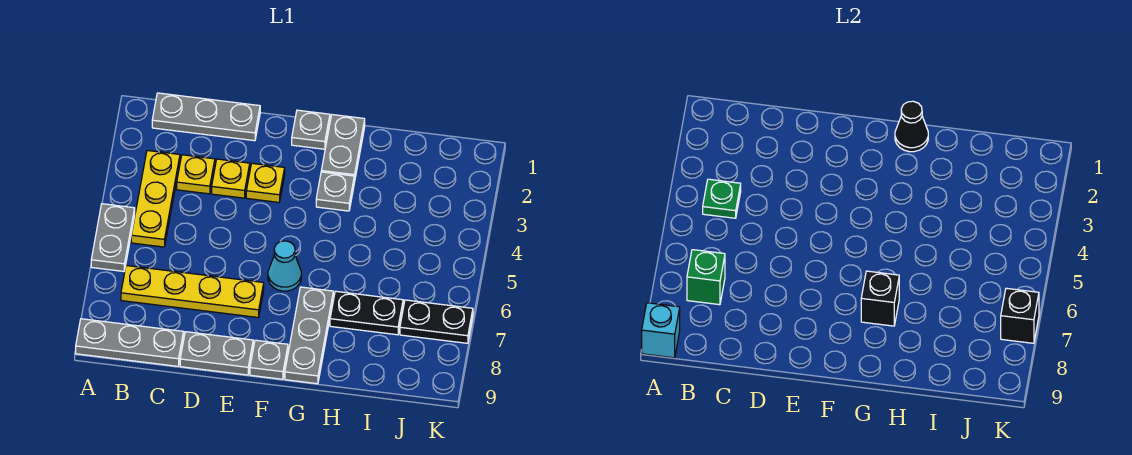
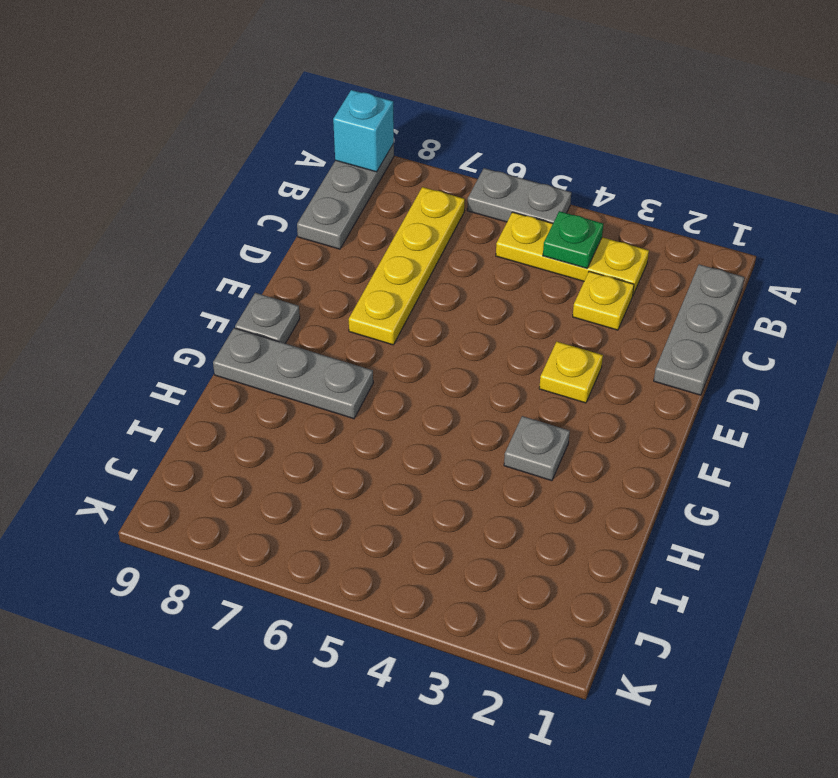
none -> yellow plate D3 level 1
none -> grey plate D9:E9 level 1
none -> grey plate F1 level 1

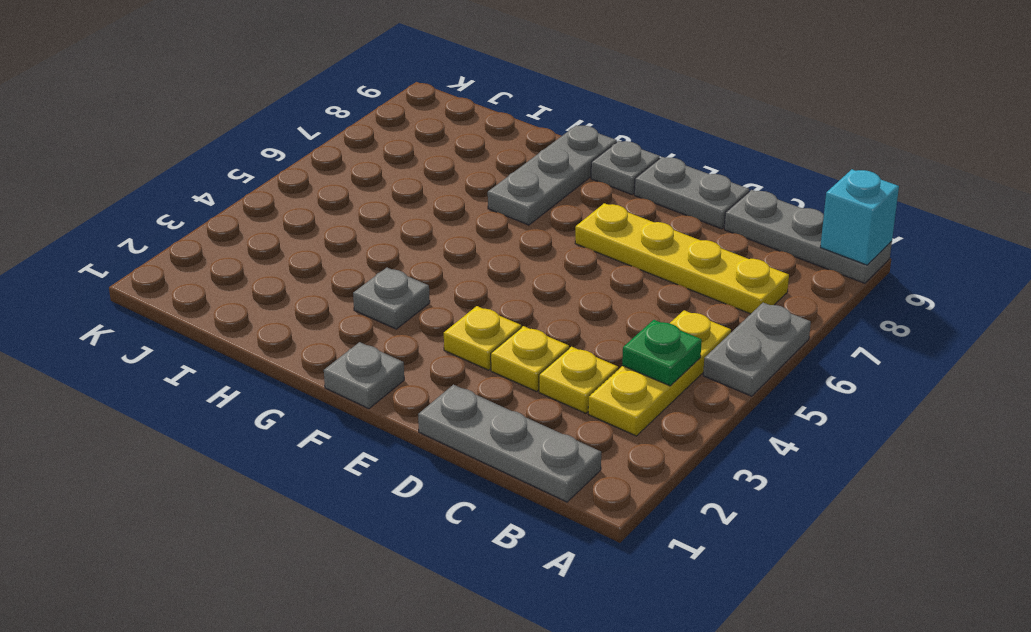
none -> cyan cone F6 level 1
none -> grey plate G1:G2 level 1
none -> black plate H7:I7 level 1

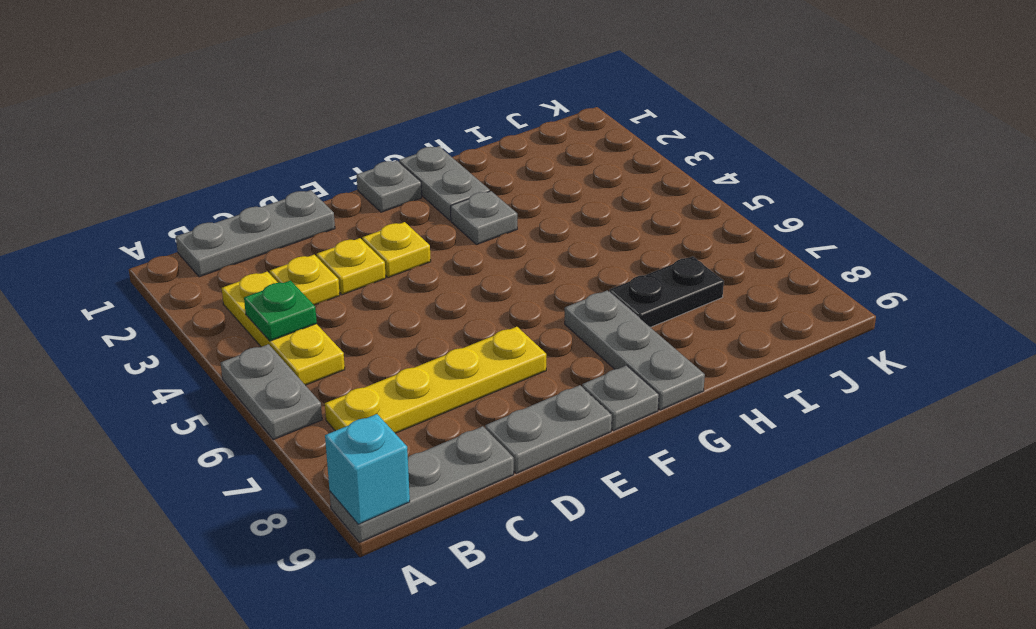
none -> cyan cone F6 level 1
none -> black plate J7:K7 level 1
none -> green brick B7 level 2

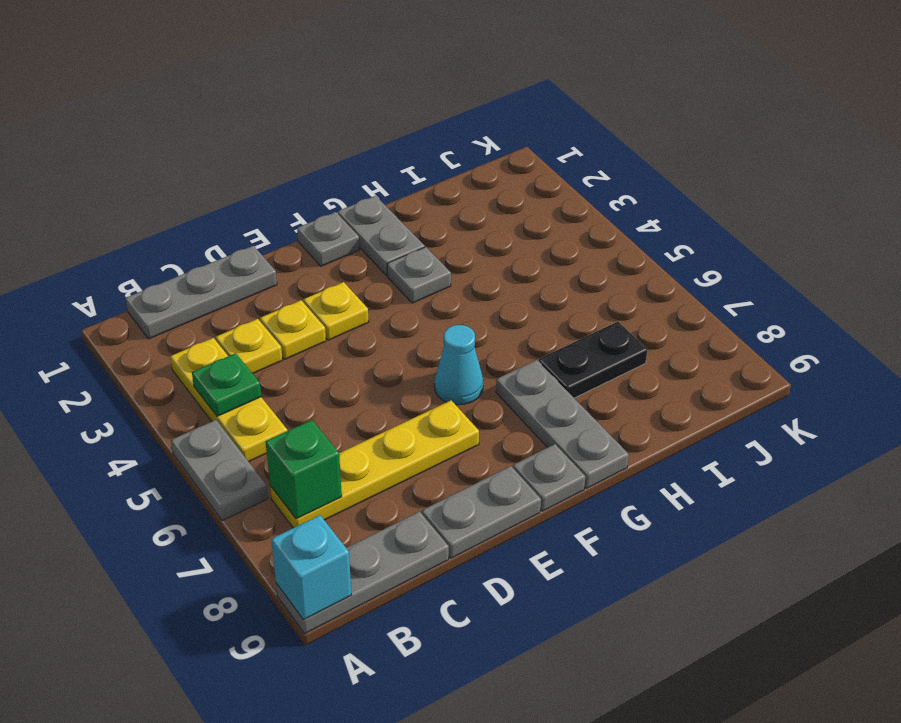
none -> black plate J7:K7 level 1
none -> black cone G1 level 2
none -> black brick G7 level 2

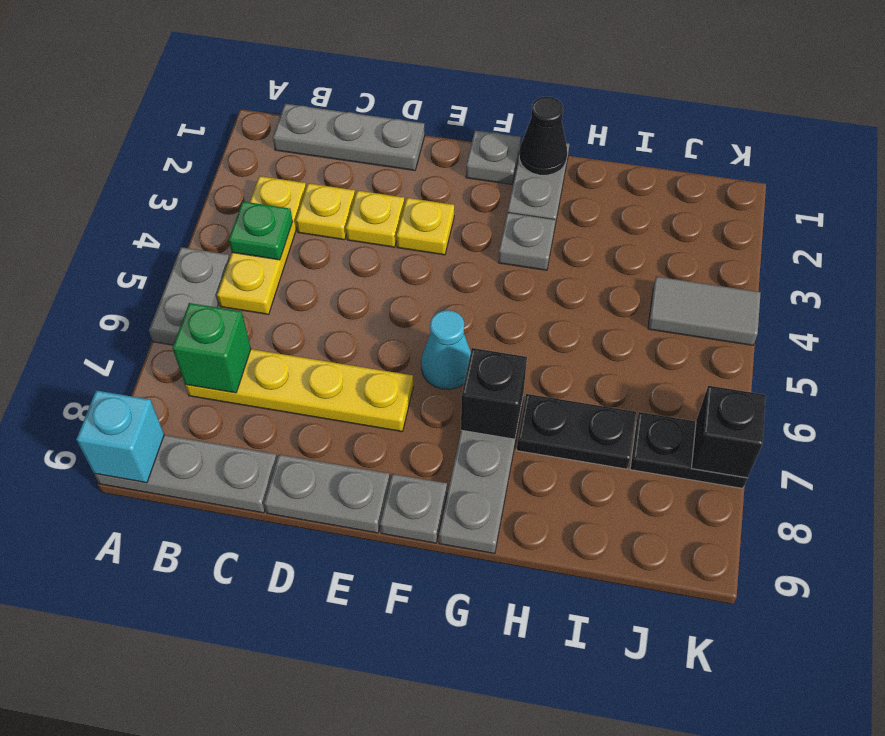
grey tile J4:K4 level 1 -> none

